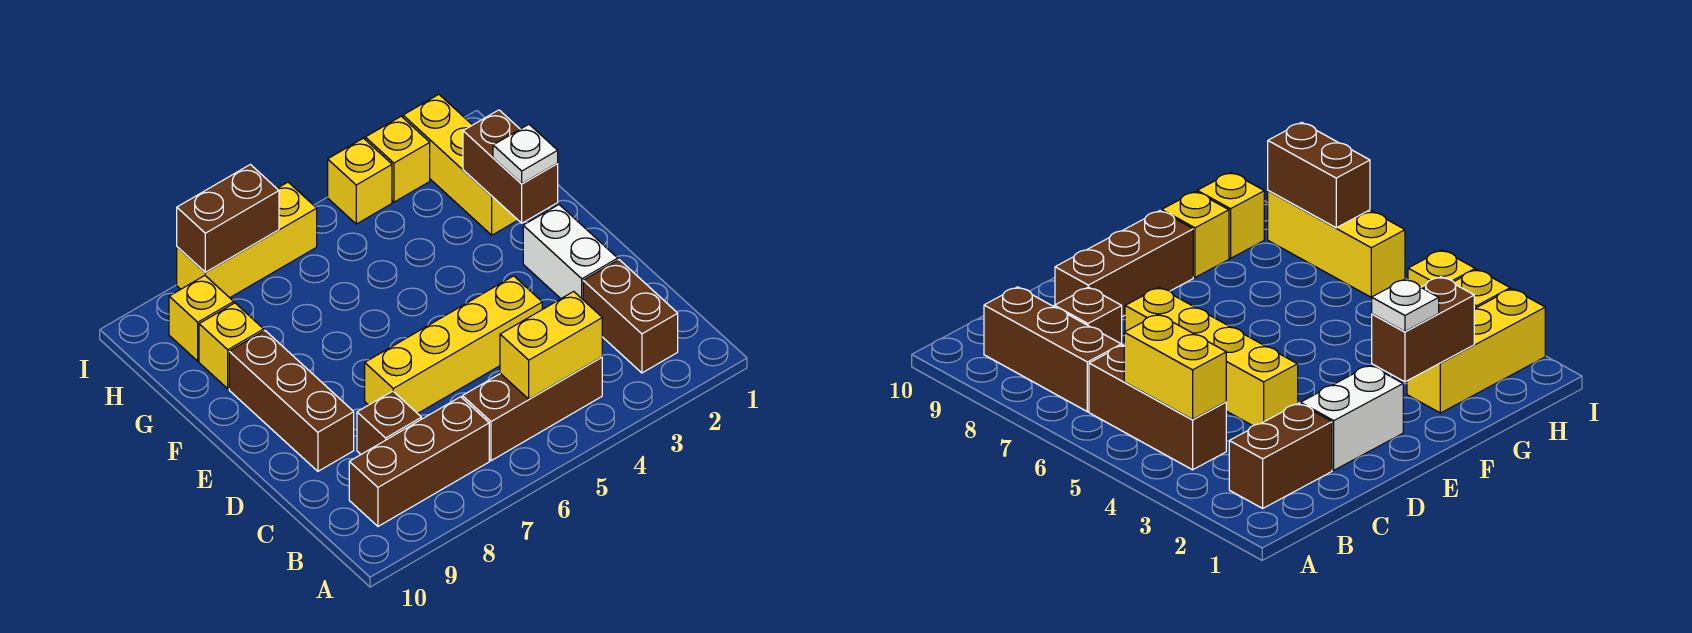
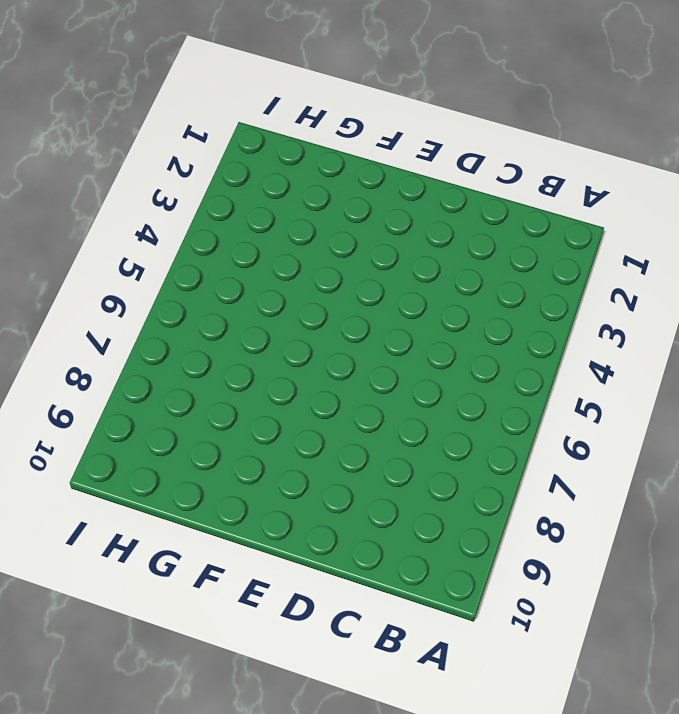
none -> brown brick B2:C2 level 1
none -> brown brick B4:B6 level 1
none -> brown brick B7:B9 level 1

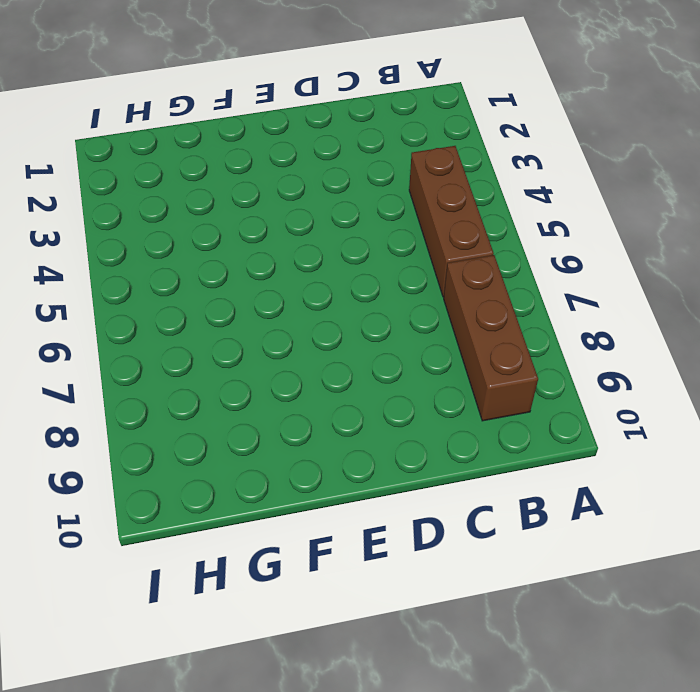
none -> brown brick B2:C2 level 1
none -> brown brick C8 level 1
none -> white brick D2:E2 level 1

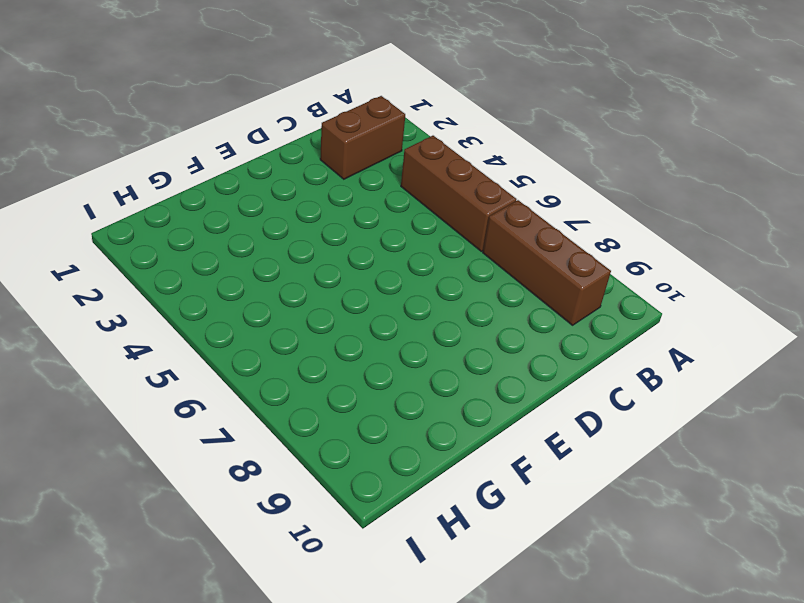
none -> brown brick C8 level 1
none -> white brick D2:E2 level 1
none -> yellow brick D4:D7 level 1

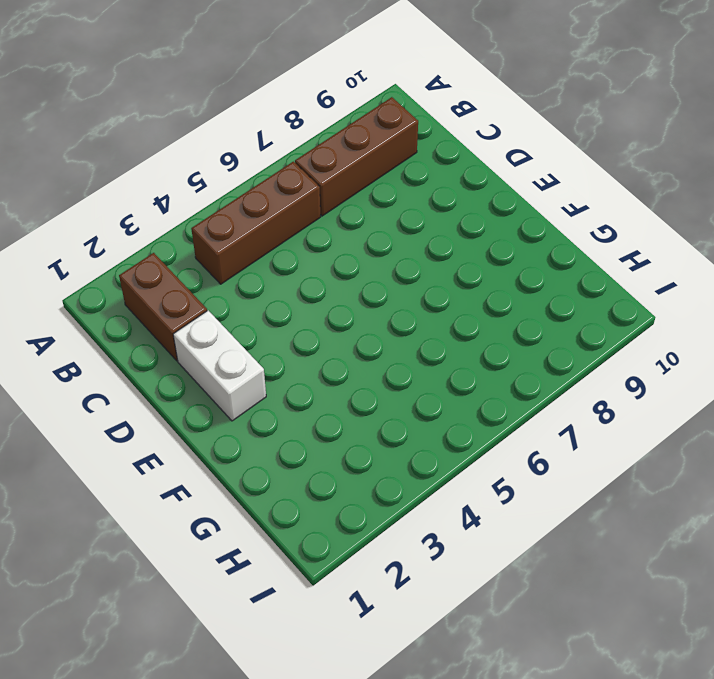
none -> brown brick C8 level 1
none -> yellow brick D4:D7 level 1
none -> brown brick D9:F9 level 1

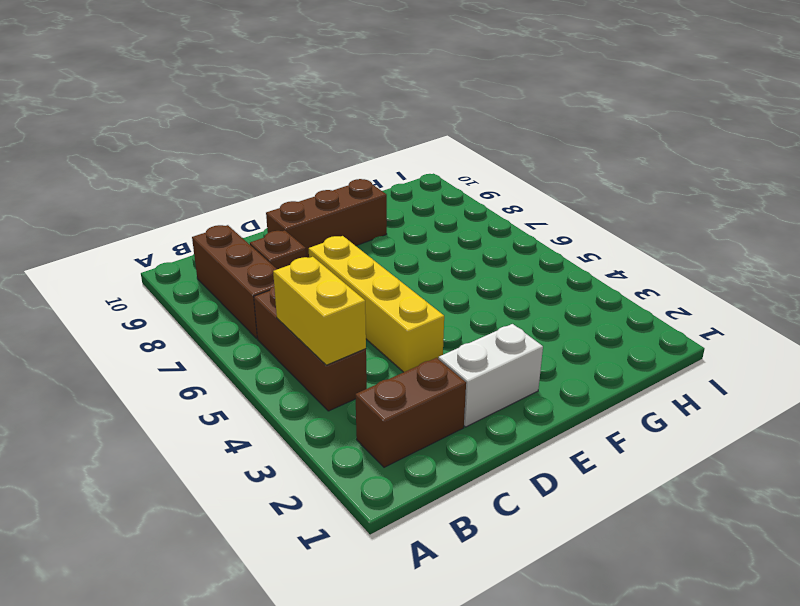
none -> yellow brick G2:I2 level 1
none -> yellow brick G9 level 1
none -> yellow brick H9 level 1

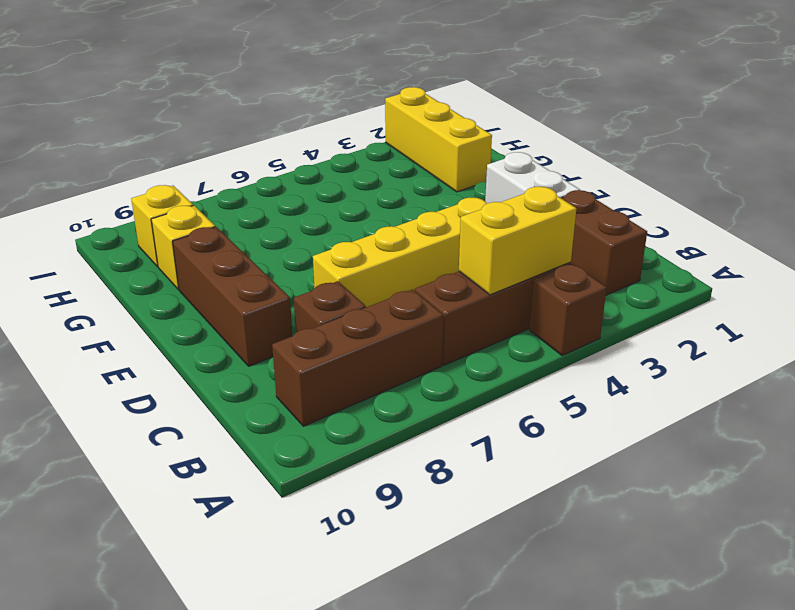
brown brick A4 level 1 -> none
none -> yellow brick I3 level 1
none -> yellow brick I4 level 1
none -> yellow brick I6:I8 level 1

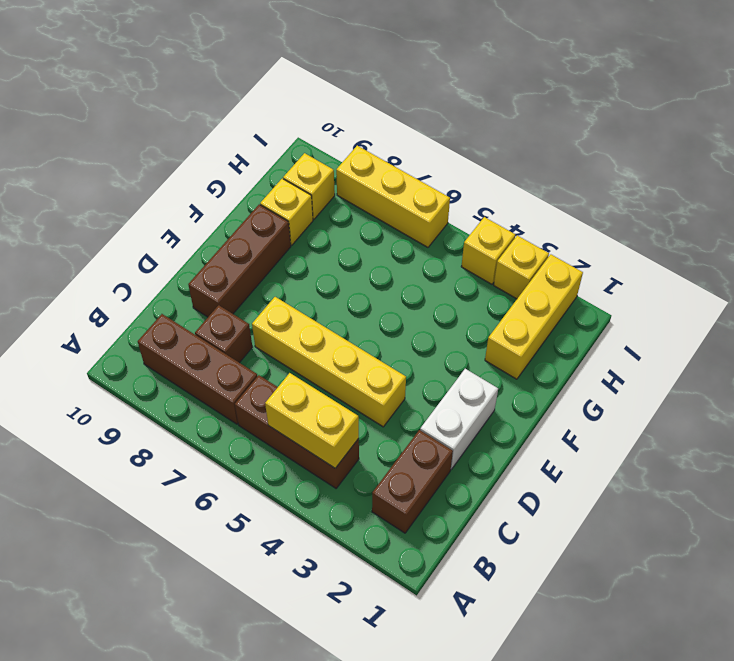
none -> brown brick F2:G2 level 2
none -> brown brick I7:I8 level 2
none -> white plate F2 level 3

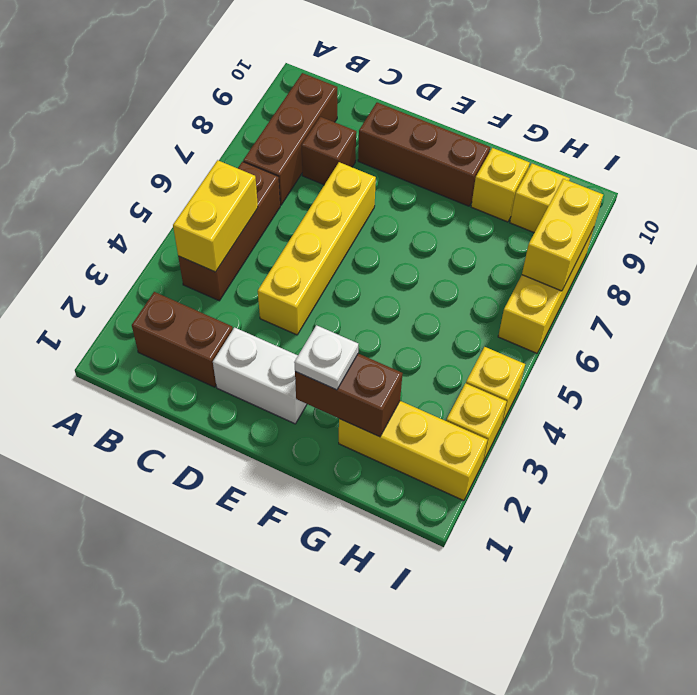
yellow brick I7:I8 level 2 -> brown brick I7:I8 level 2

